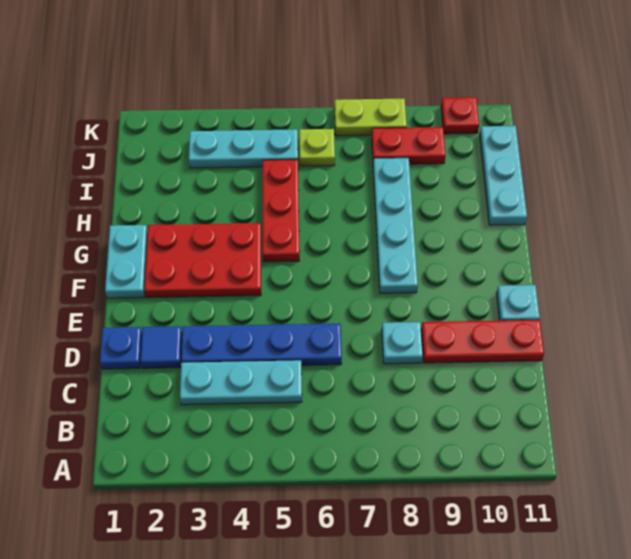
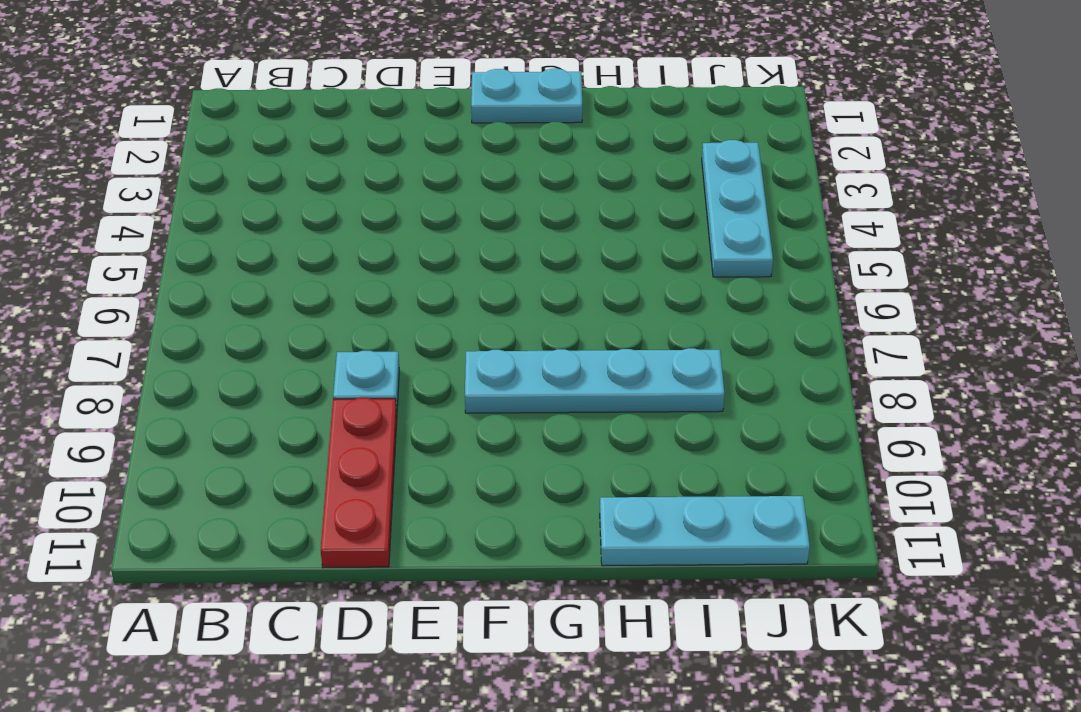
none -> cyan plate C3:C5 level 1
none -> blue plate D1 level 1
none -> blue tile D2 level 1

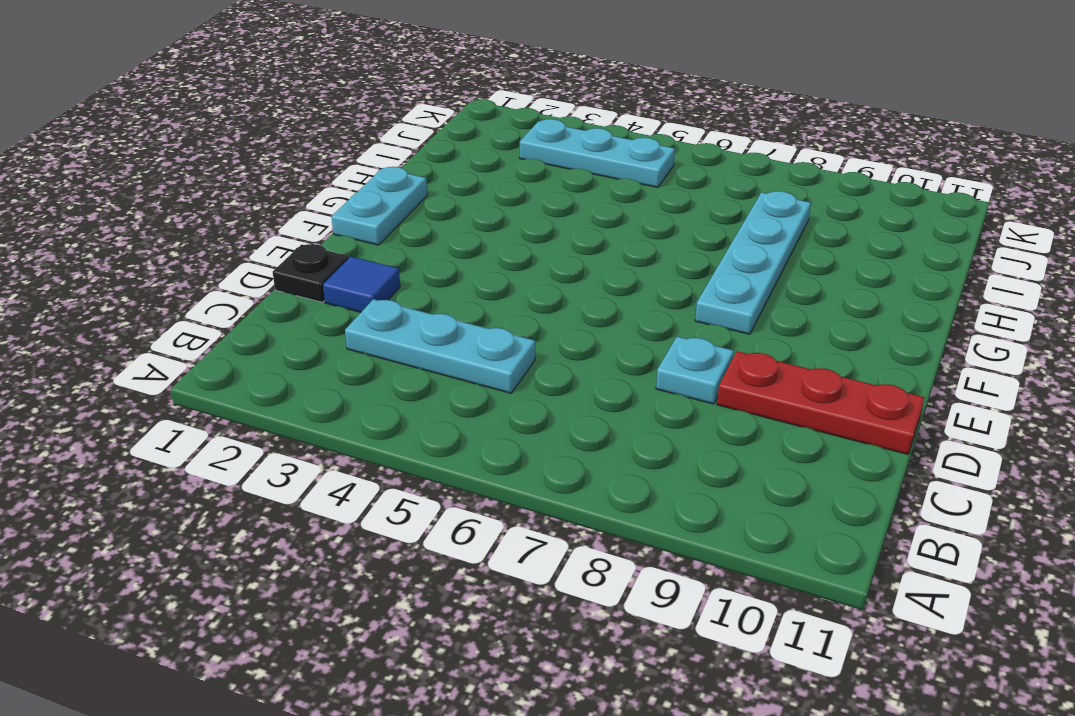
black plate D1 level 1 -> blue plate D1 level 1
none -> blue plate D3:D6 level 1
none -> cyan plate E11 level 1
none -> red plate F2:G4 level 1

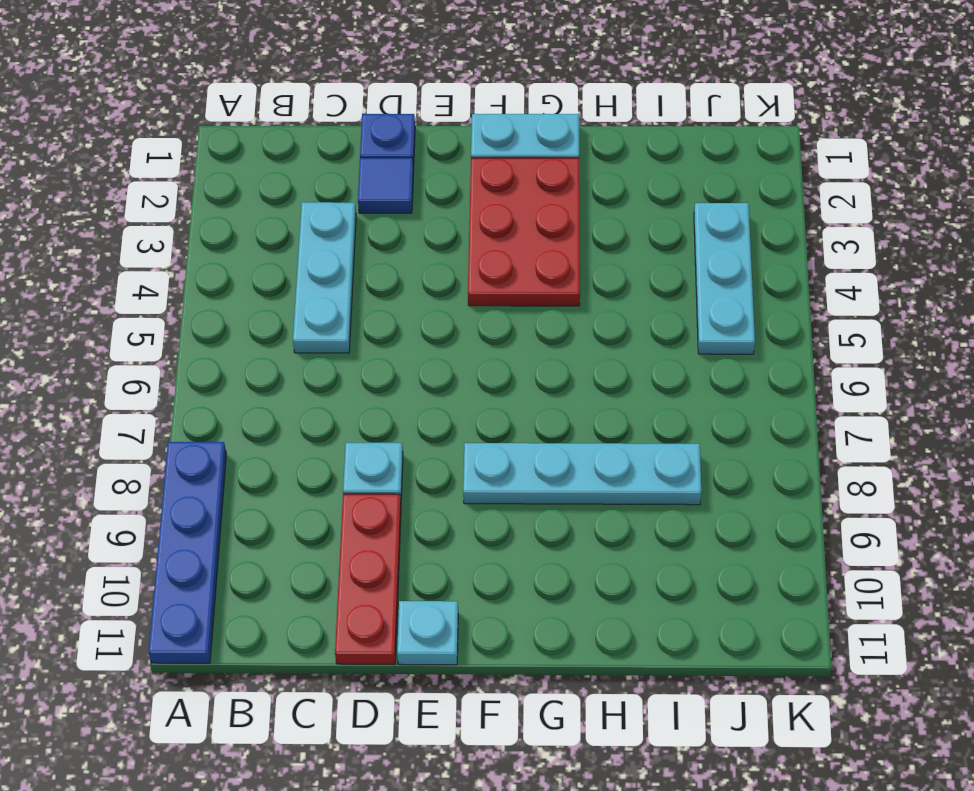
blue plate A8:A11 level 1 -> blue plate D3:D6 level 1
none -> red plate G5:I5 level 1
none -> cyan plate H11:J11 level 1
none -> lime plate J6 level 1

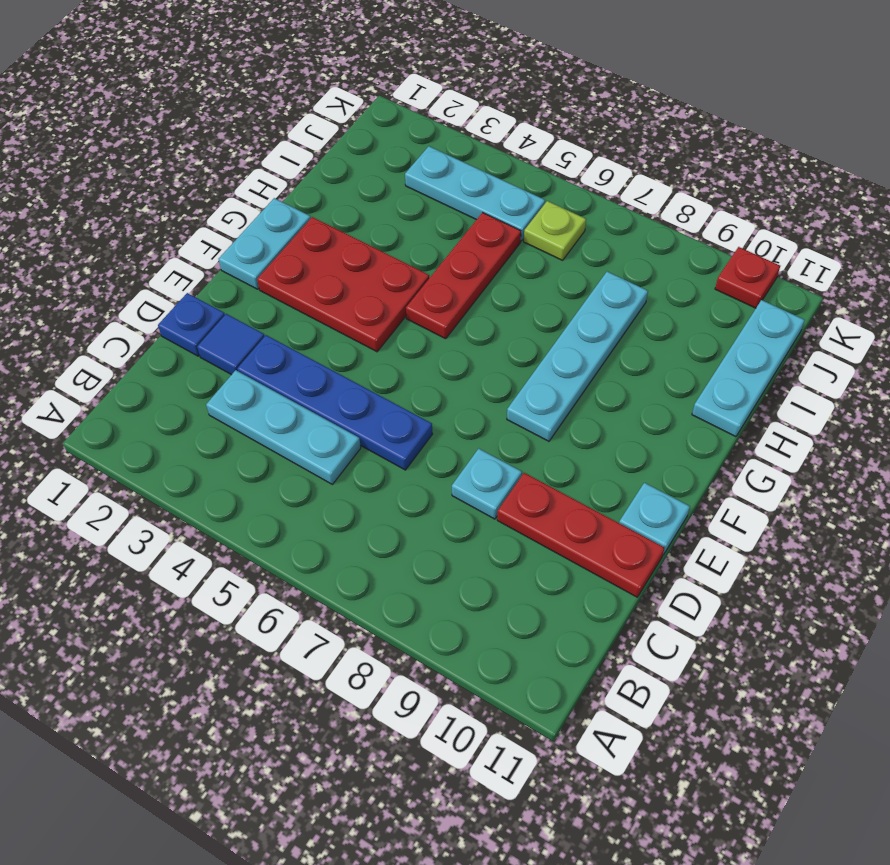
none -> red plate J8:J9 level 1
none -> lime plate K7:K8 level 1

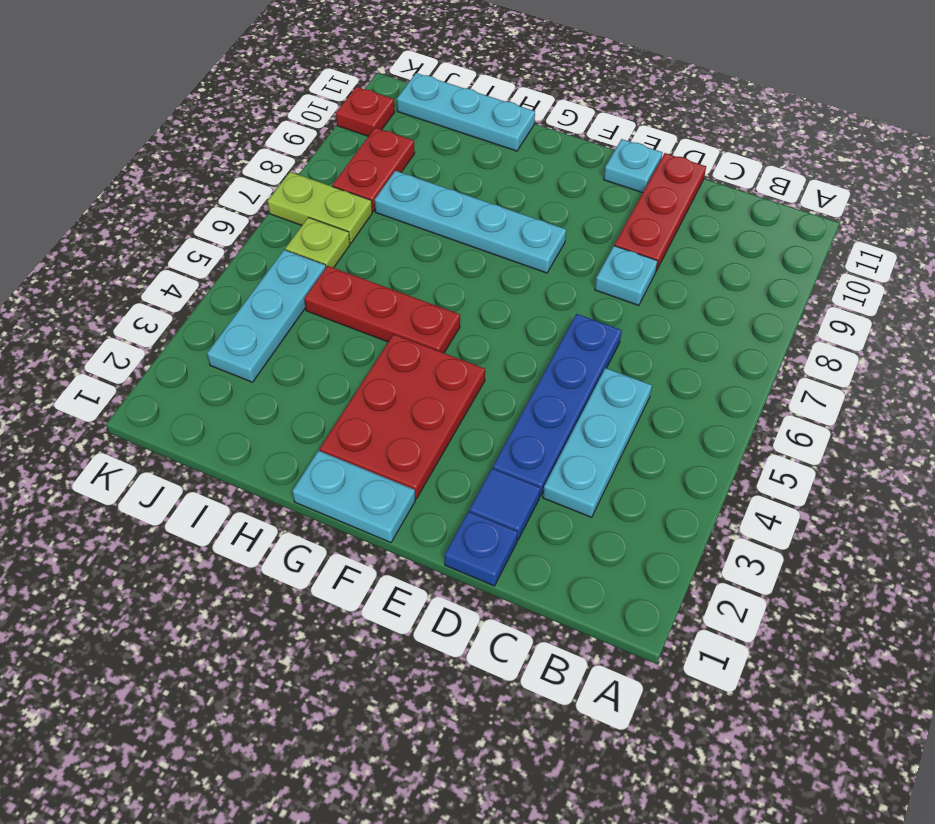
lime plate J7:K7 level 1 -> lime plate K7:K8 level 1

